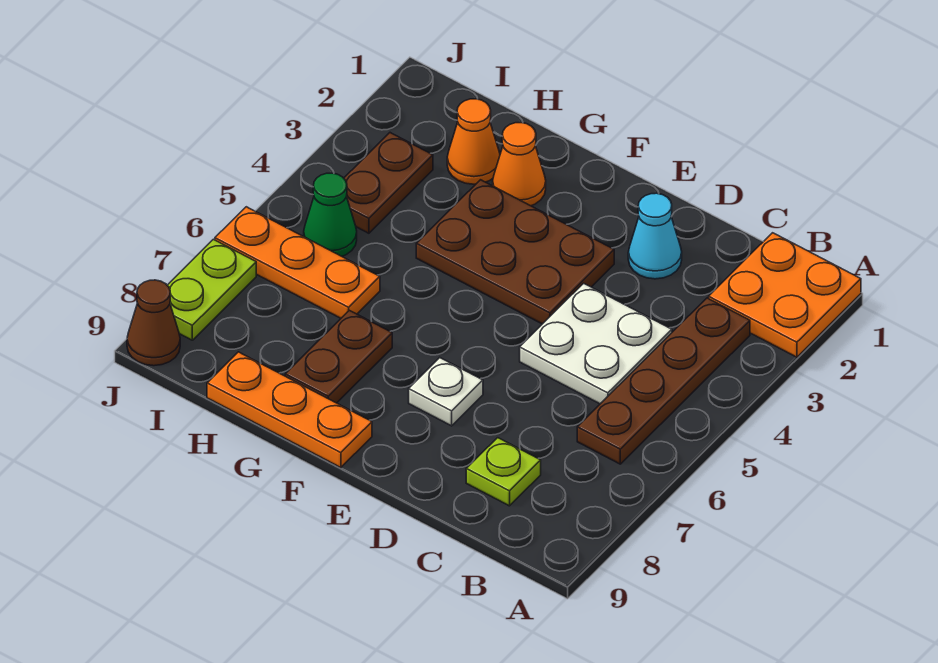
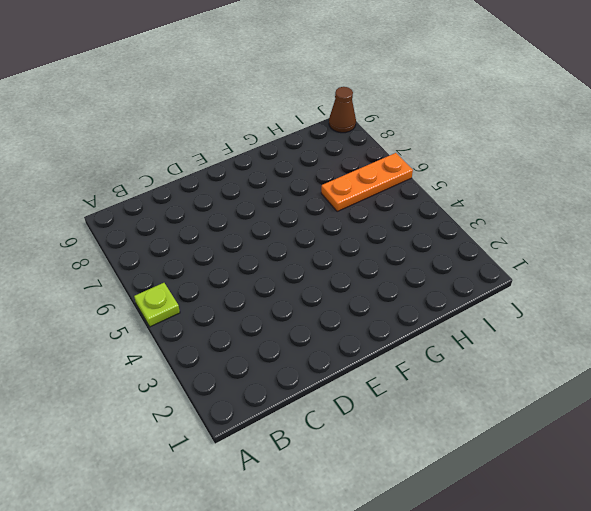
lime plate A5 level 1 -> lime plate C8 level 1
none -> orange plate A1:B2 level 1
none -> brown plate B3:B6 level 1
none -> white plate C4:D5 level 1

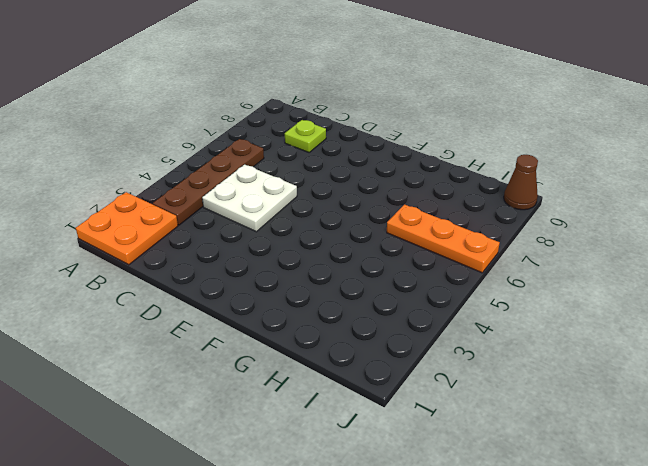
none -> cyan cone D2 level 1
none -> brown plate E3:G4 level 1
none -> white plate E7 level 1

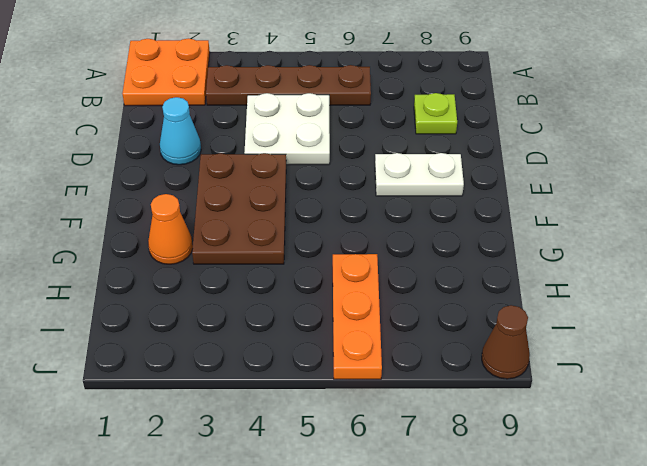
white plate E7:E8 level 1 -> white plate E7 level 1
none -> orange plate F9:H9 level 1
none -> brown plate G7:G8 level 1
none -> orange cone H2 level 1

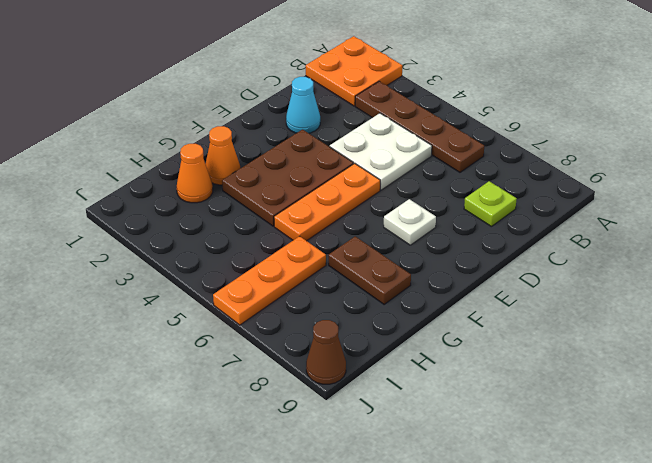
orange plate E5:G5 level 1 -> orange plate F9:H9 level 1
none -> brown plate I3:I4 level 1
none -> green cone I5 level 1
none -> lime plate J7:J8 level 1

